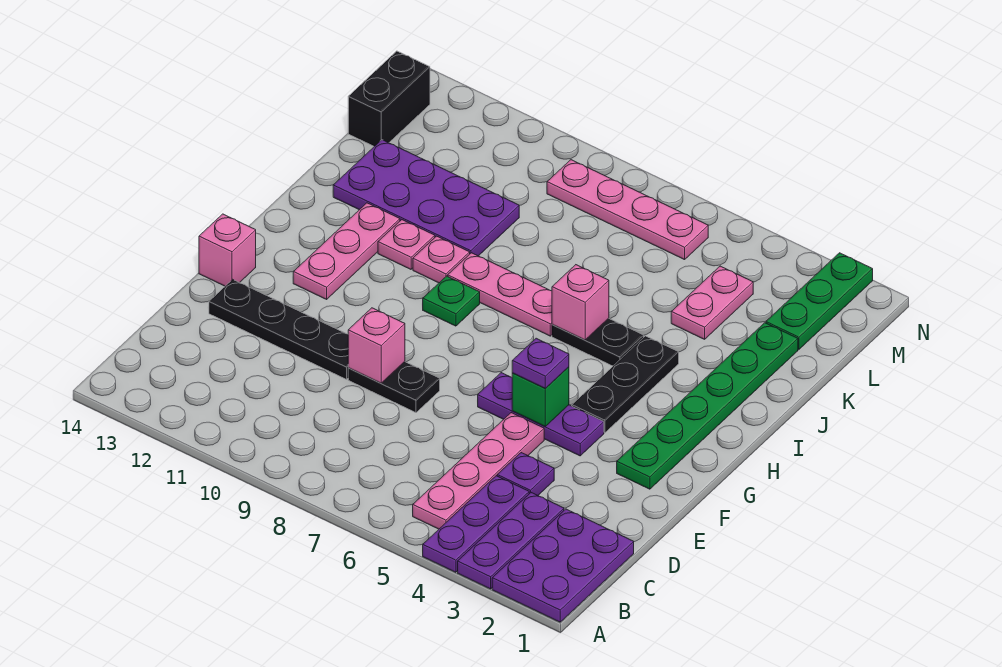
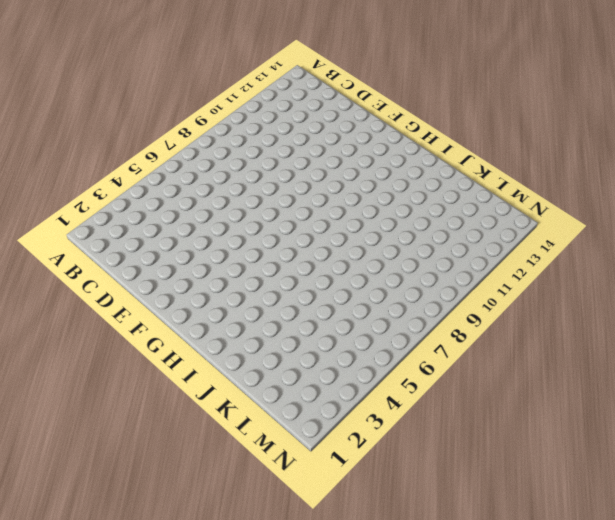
none -> purple plate A1:C2 level 1
none -> purple plate A3:C3 level 1
none -> purple plate A4:C4 level 1

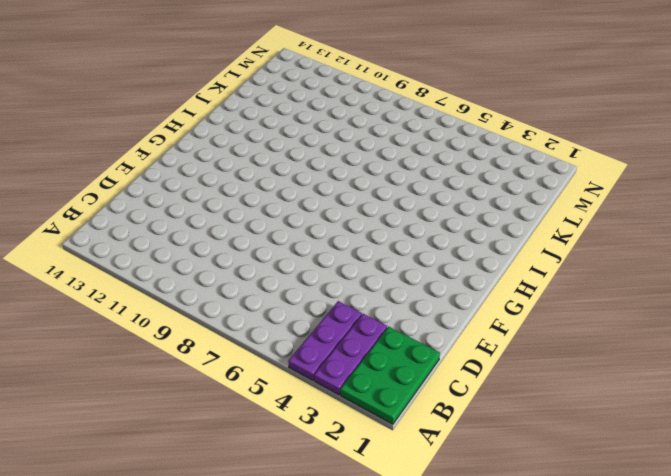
green plate A1:C2 level 1 -> purple plate A1:C2 level 1
none -> pink plate B5:E5 level 1
none -> purple plate D4 level 1
none -> black plate E8:E9 level 1

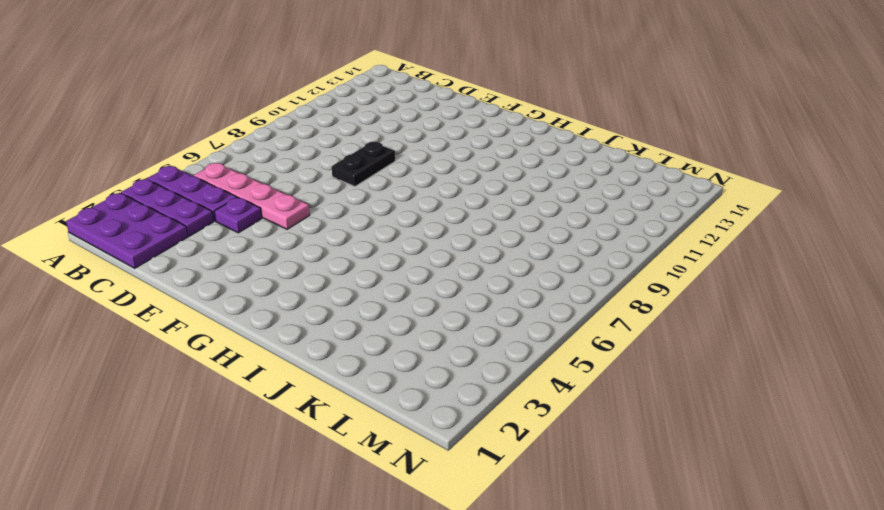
none -> black plate E10:E13 level 1
none -> green plate F2:K2 level 1
none -> purple plate F4:F6 level 1

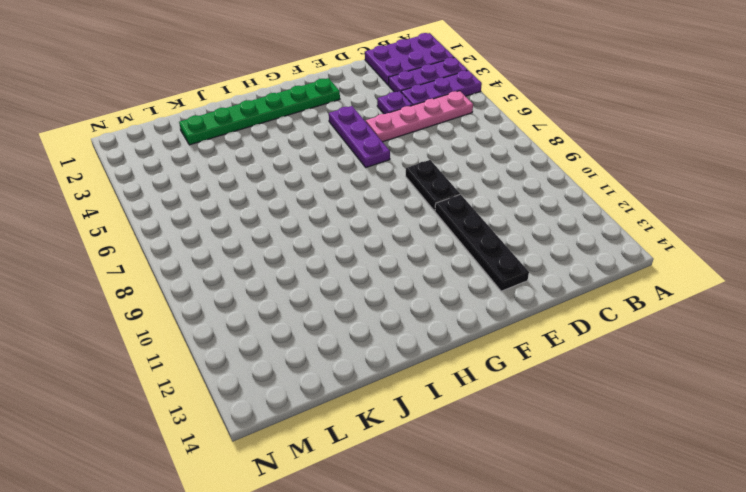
none -> pink brick F14 level 1
none -> black plate G4:I4 level 1
none -> pink plate G12:I12 level 1

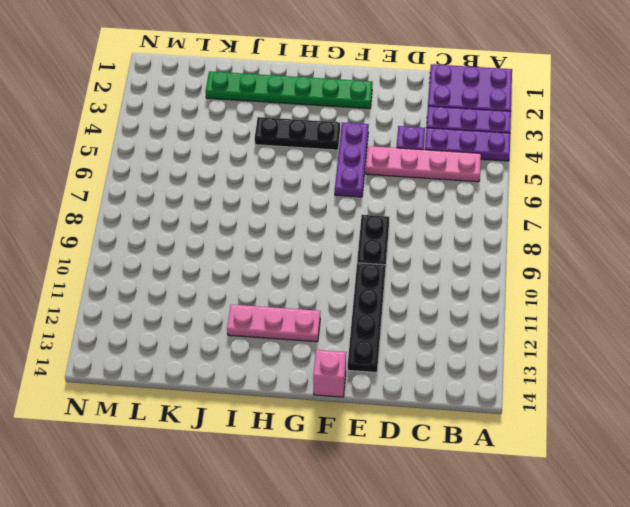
none -> green plate H9 level 1
none -> black plate I5:I6 level 1
none -> pink plate I7:I9 level 1

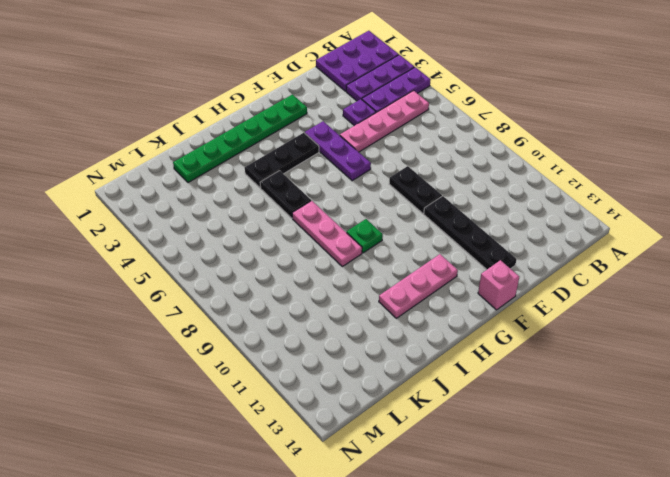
none -> pink plate I10 level 1
none -> pink plate I11 level 1
none -> purple plate J10:K13 level 1

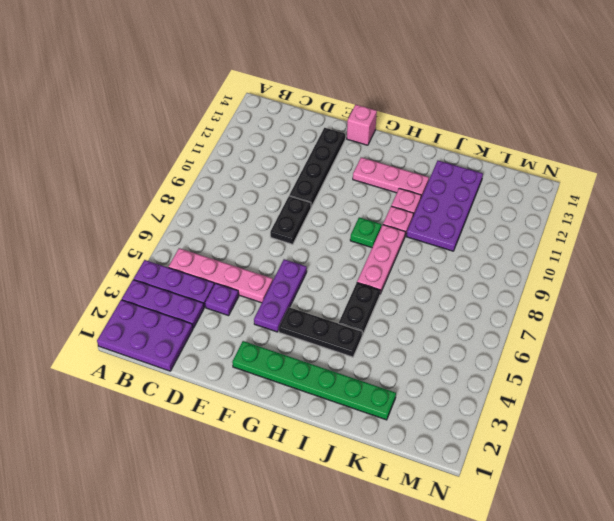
none -> pink plate K4:L4 level 1
none -> green plate L2:N2 level 1
none -> black brick L14:M14 level 1

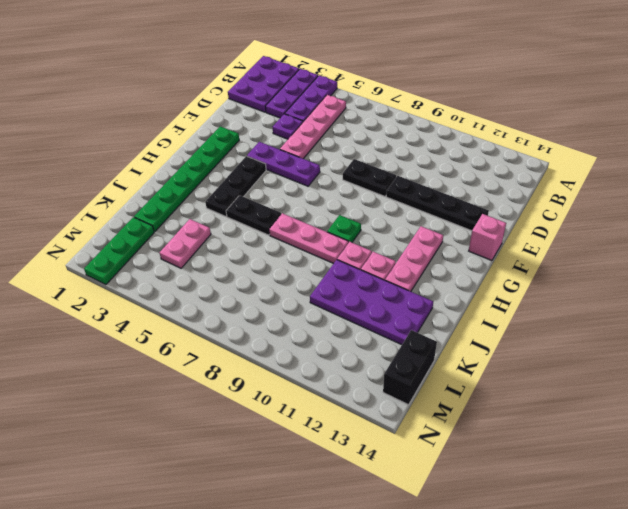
none -> pink plate M6:M9 level 1
none -> pink brick E9 level 2
none -> green brick F5 level 2

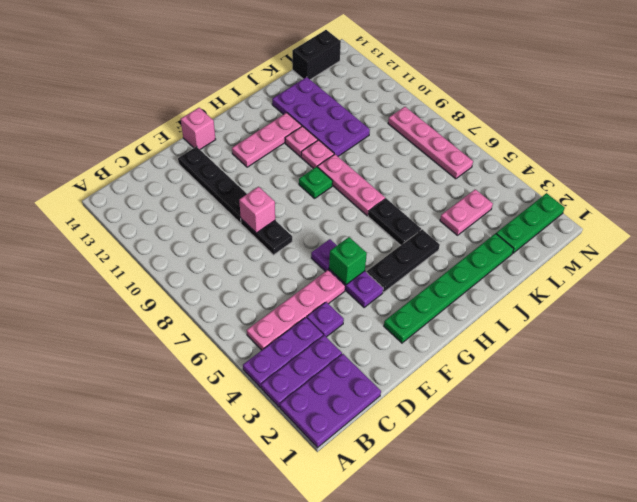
none -> pink brick I6 level 2
none -> purple plate F5 level 3

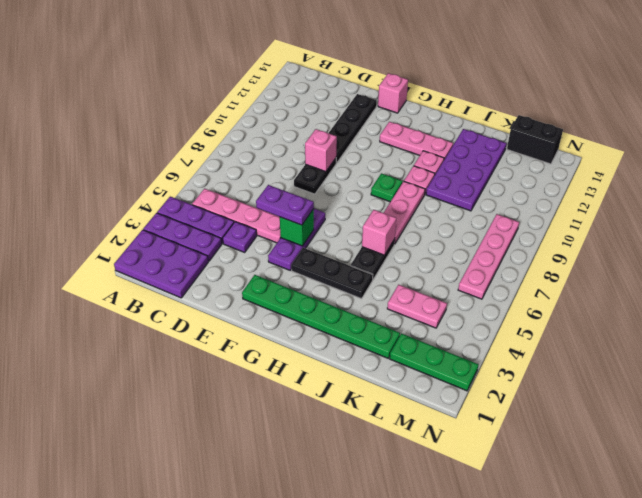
purple plate E5:F5 level 3 -> purple plate F5 level 3

